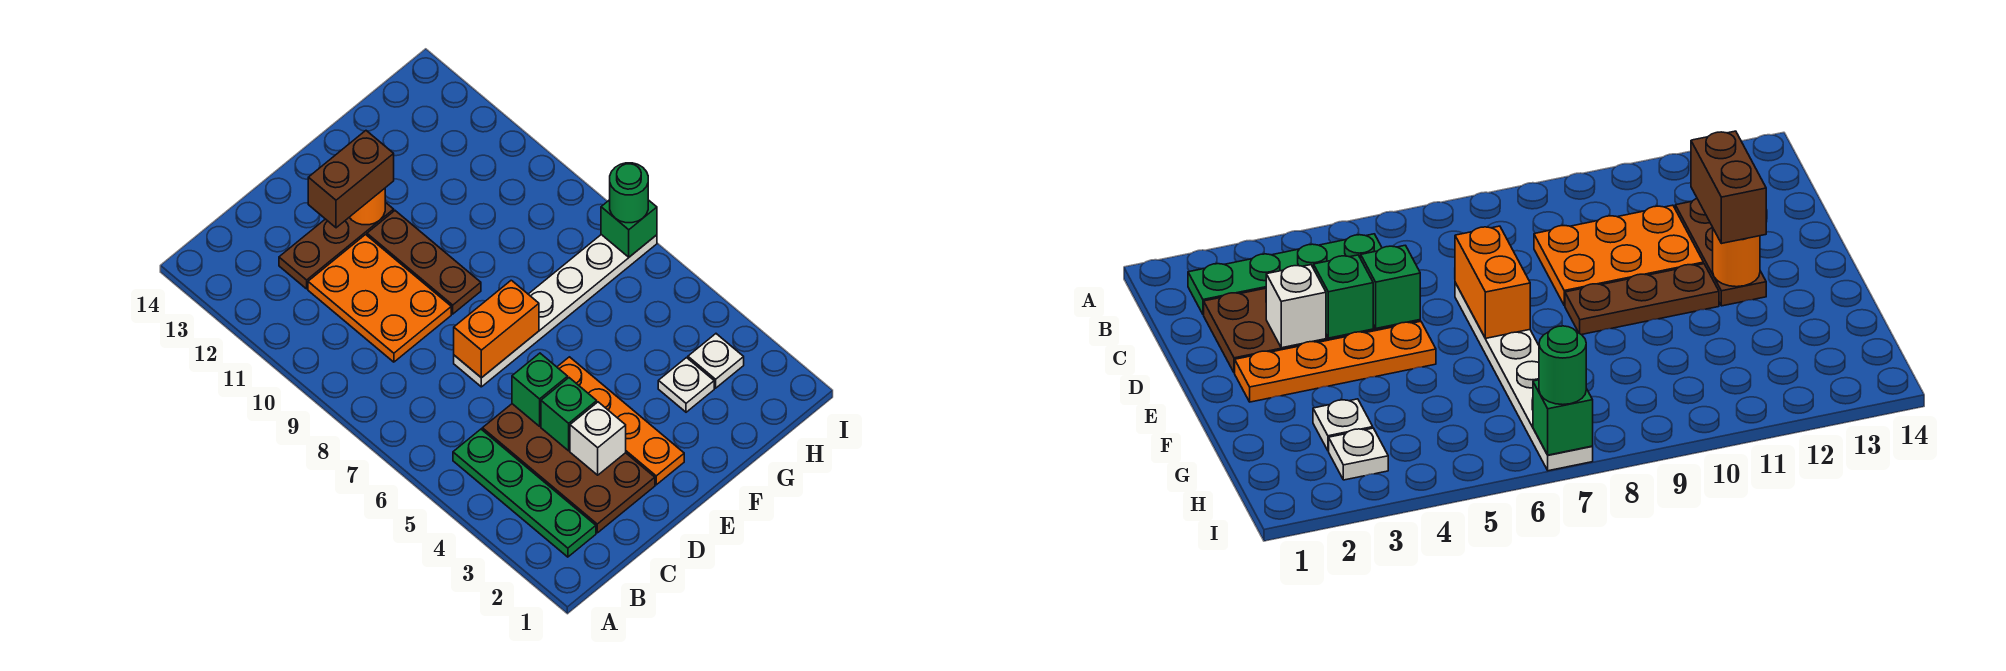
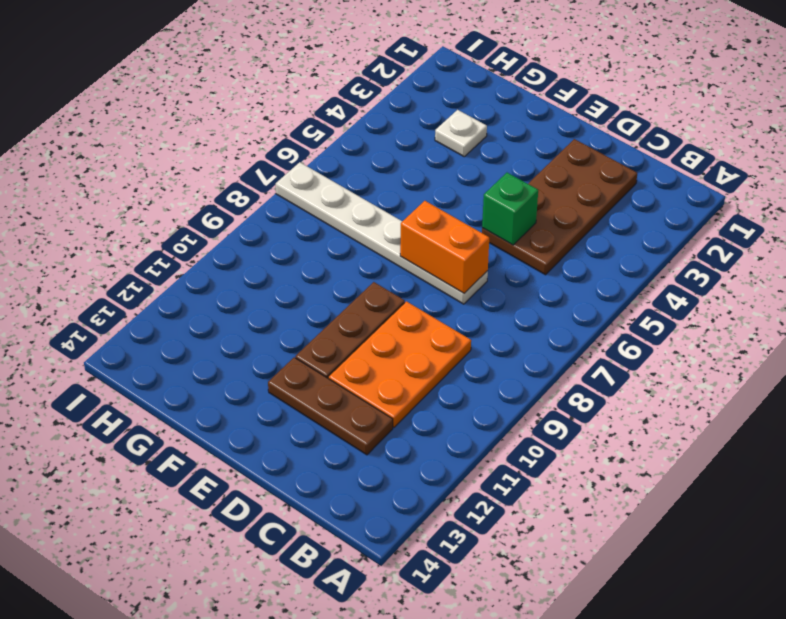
none -> green plate B2:B5 level 1
none -> orange plate E2:E5 level 1
none -> white plate H3 level 1

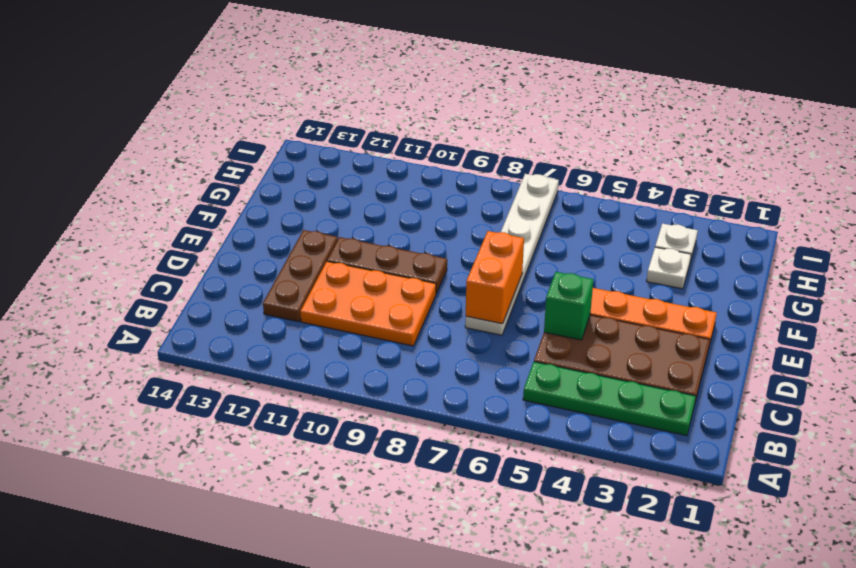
none -> white brick D3 level 2
none -> green brick D4 level 2
none -> orange round brick E12 level 2

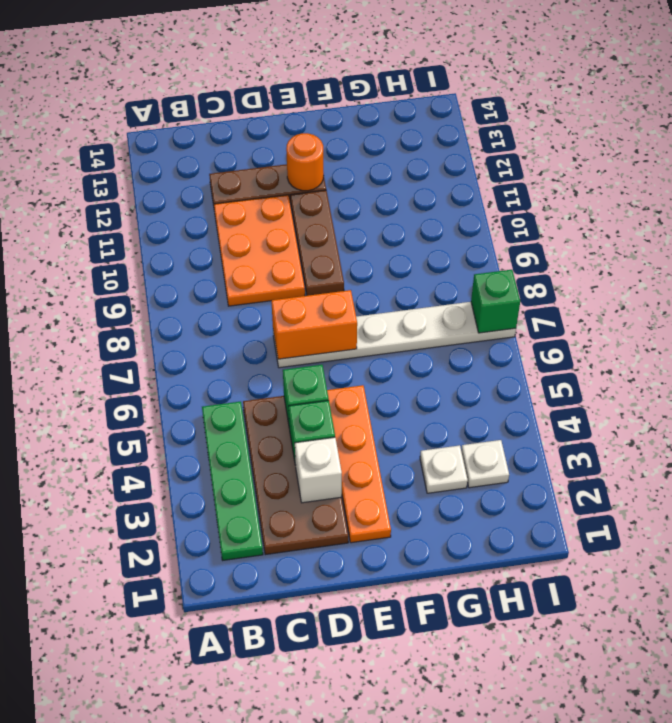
none -> brown brick D12:E12 level 3
none -> green round brick I7 level 3

